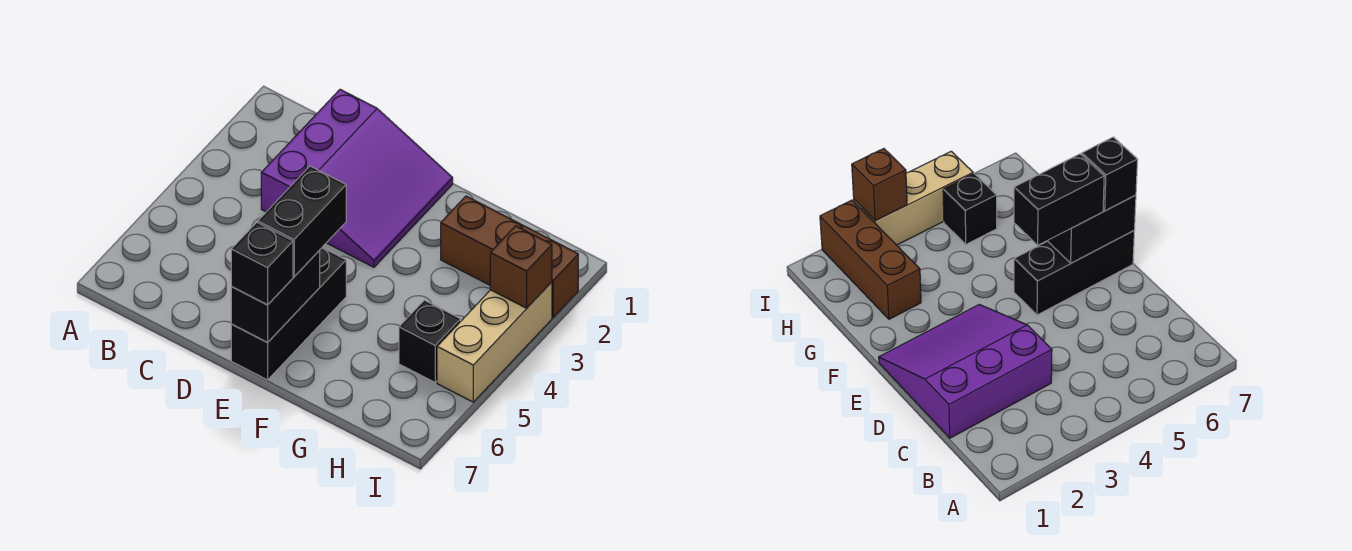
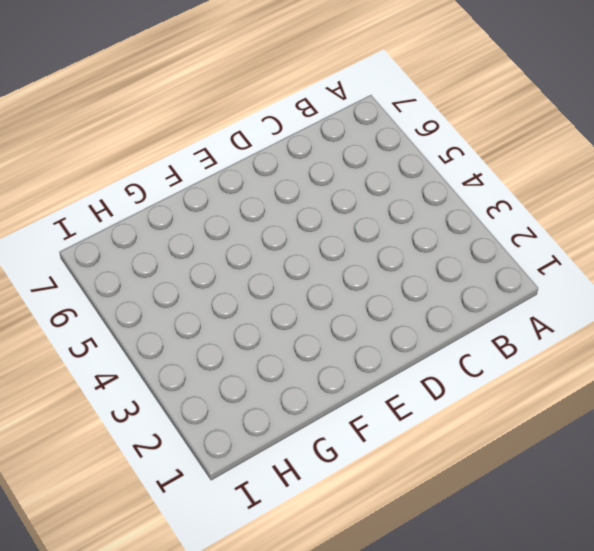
none -> purple slope C1:E3 level 1 top C
none -> black brick E5:E7 level 1

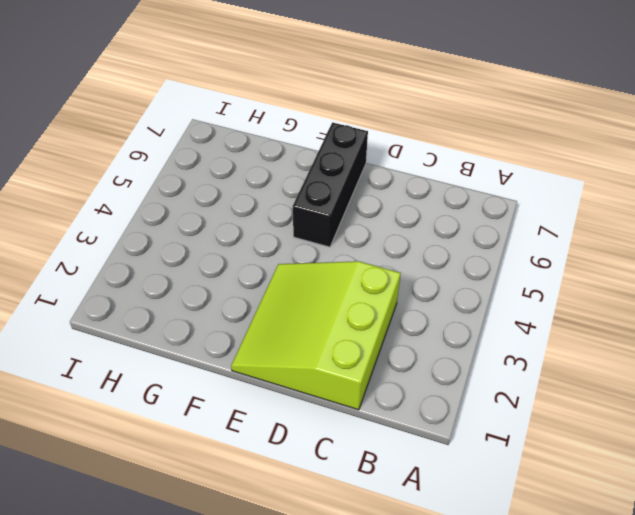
lime slope C1:E3 level 1 top C -> purple slope C1:E3 level 1 top C
none -> brown brick G2:I2 level 1
none -> black brick H5 level 1

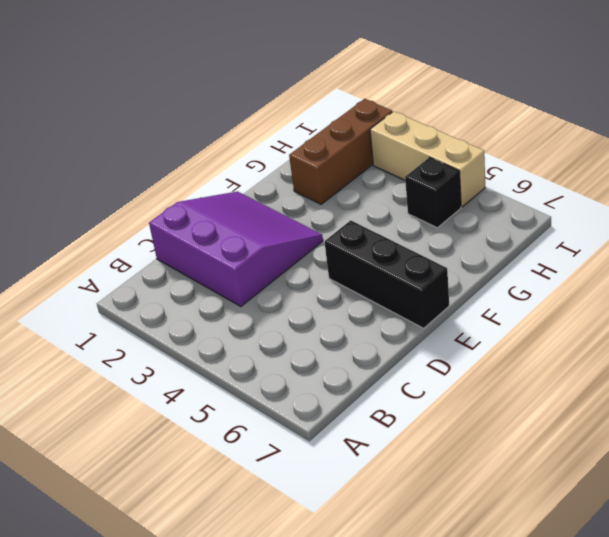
none -> black brick E6:E7 level 2
none -> brown brick I3 level 2

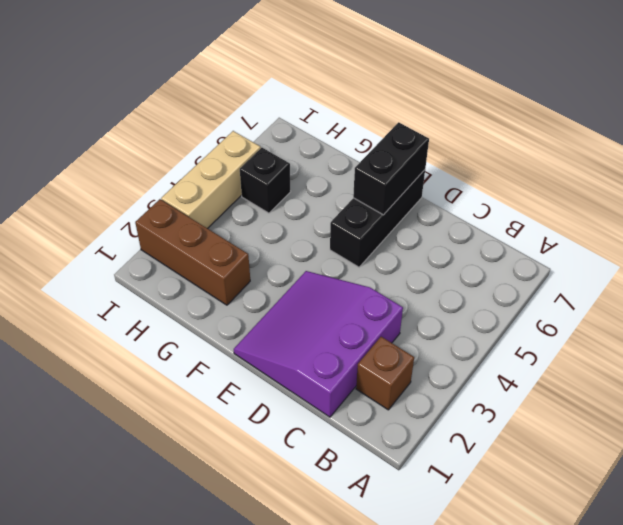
brown brick B2 level 1 -> brown brick I3 level 2
none -> black brick E5:E6 level 3
none -> black brick E7 level 3

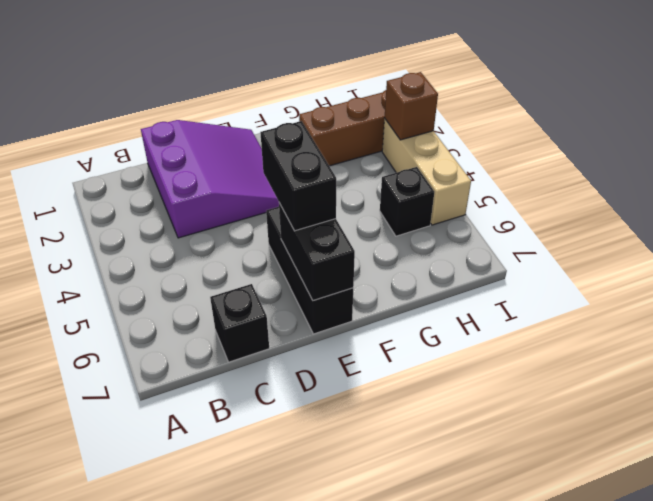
black brick C7 level 1 -> black brick E7 level 3

